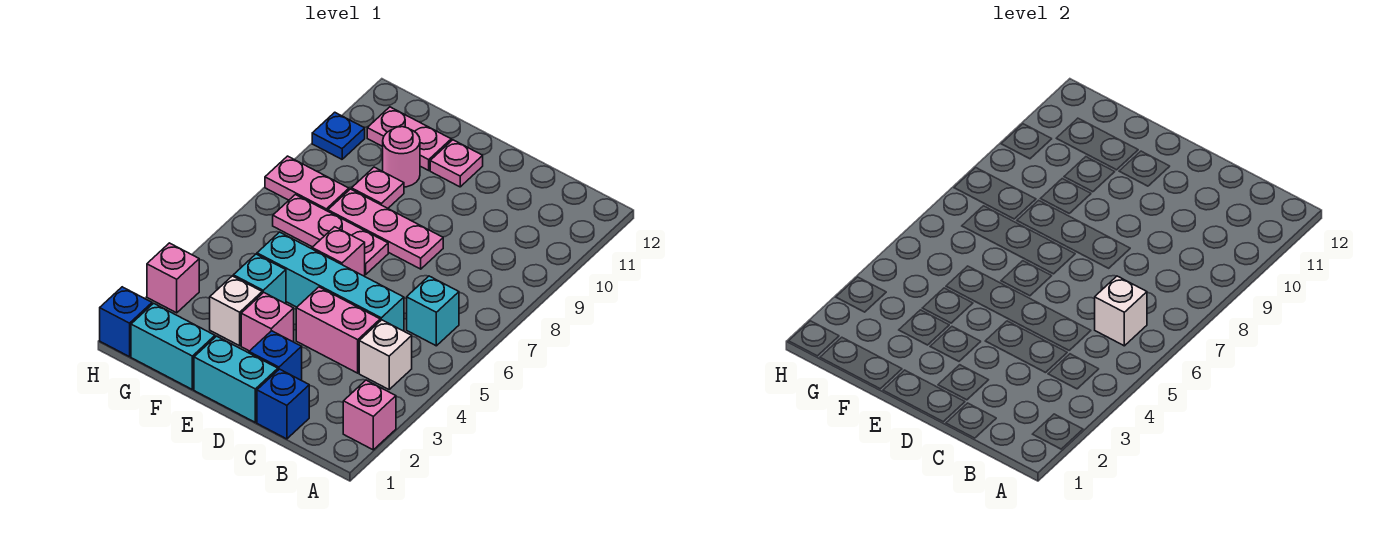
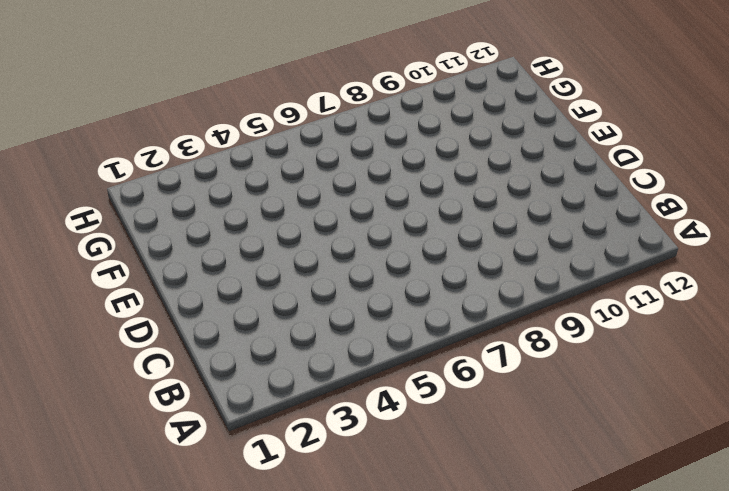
none -> pink brick A2 level 1
none -> white brick B4 level 1
none -> cyan brick B6 level 1

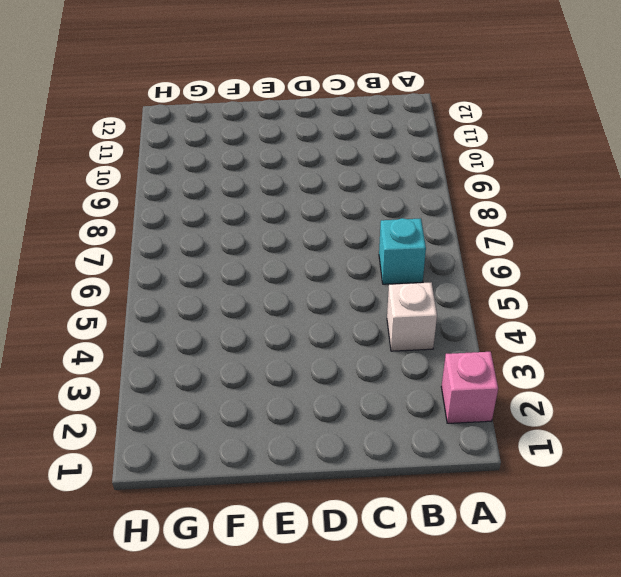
none -> blue brick C1 level 1
none -> pink brick C4:D4 level 1
none -> cyan brick C5:F5 level 1

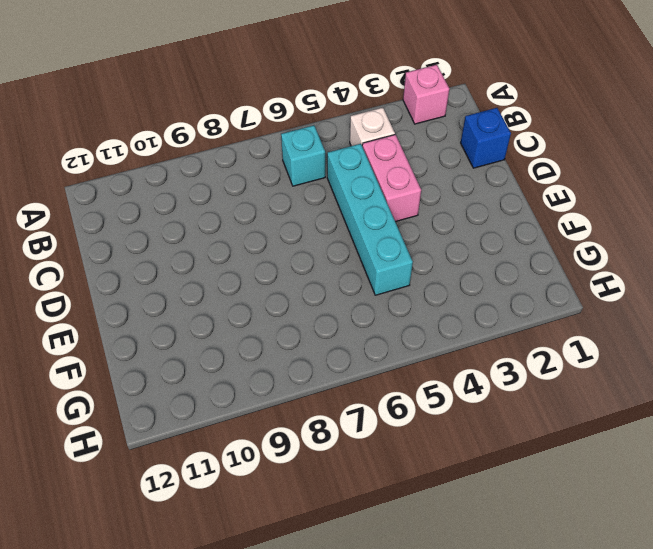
none -> cyan brick D1:E1 level 1
none -> blue brick D2 level 1
none -> pink plate D8:F8 level 1

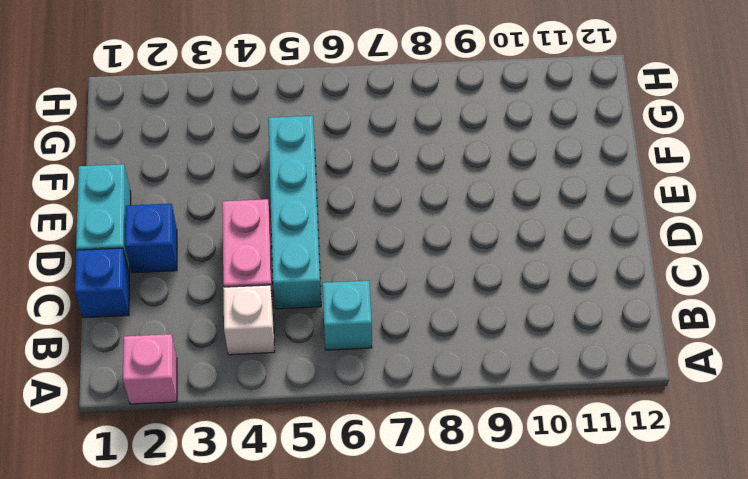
none -> pink plate D8:F8 level 1
none -> pink brick E3 level 1
none -> pink brick E6 level 1

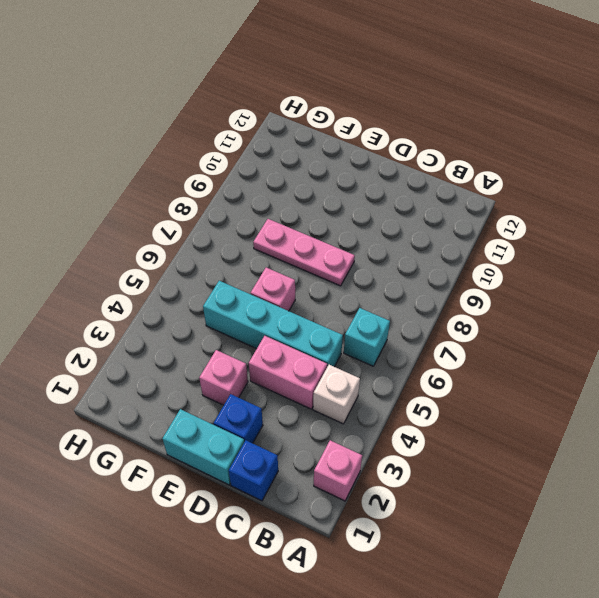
none -> pink plate E7:G7 level 1
none -> pink plate E11 level 1
none -> cyan brick F1:G1 level 1

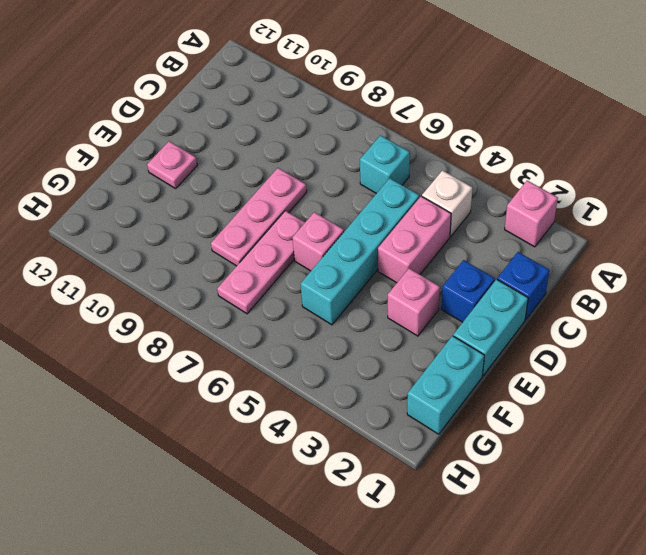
none -> white brick F3 level 1
none -> cyan brick F4 level 1
none -> pink plate F9 level 1

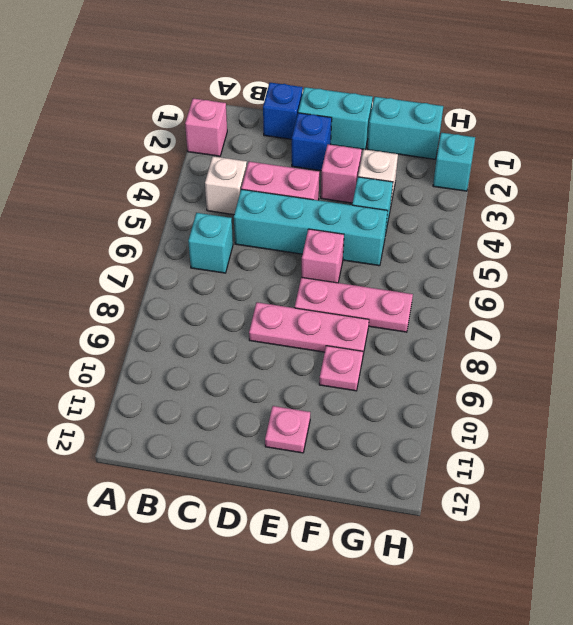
cyan brick H2 level 1 -> none
none -> pink round brick F10 level 1
none -> pink plate F11:G11 level 1
none -> pink plate G8:H8 level 1

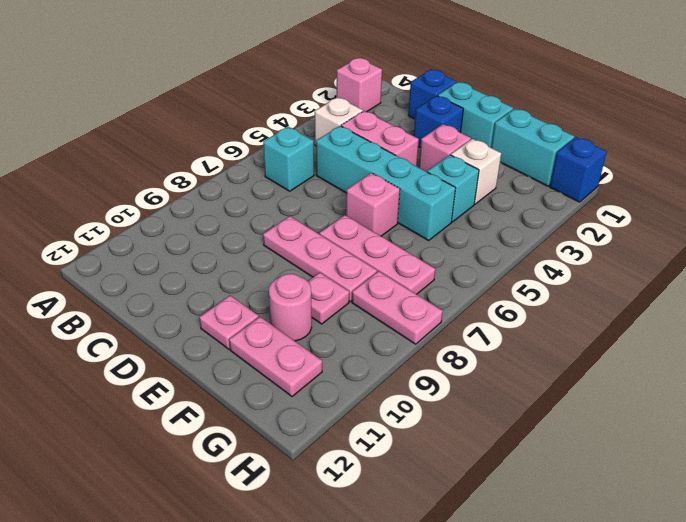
none -> pink brick H3 level 1
none -> blue plate H10 level 1
none -> white brick B6 level 2

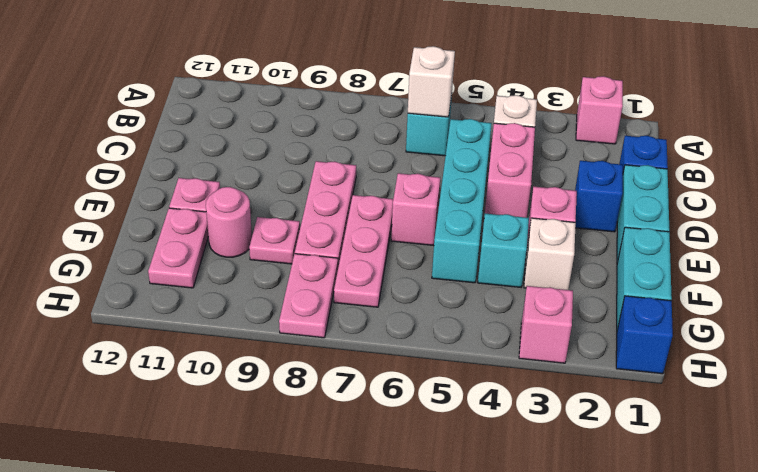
none -> blue plate H10 level 1

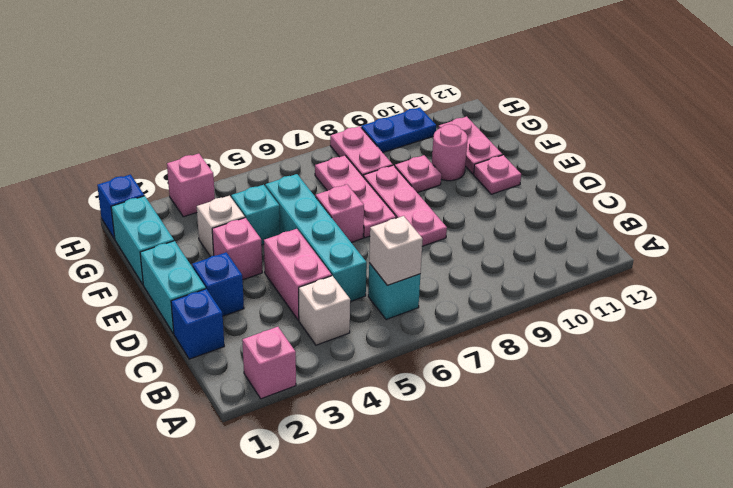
blue plate H9:H10 level 1 -> blue plate H10 level 1

